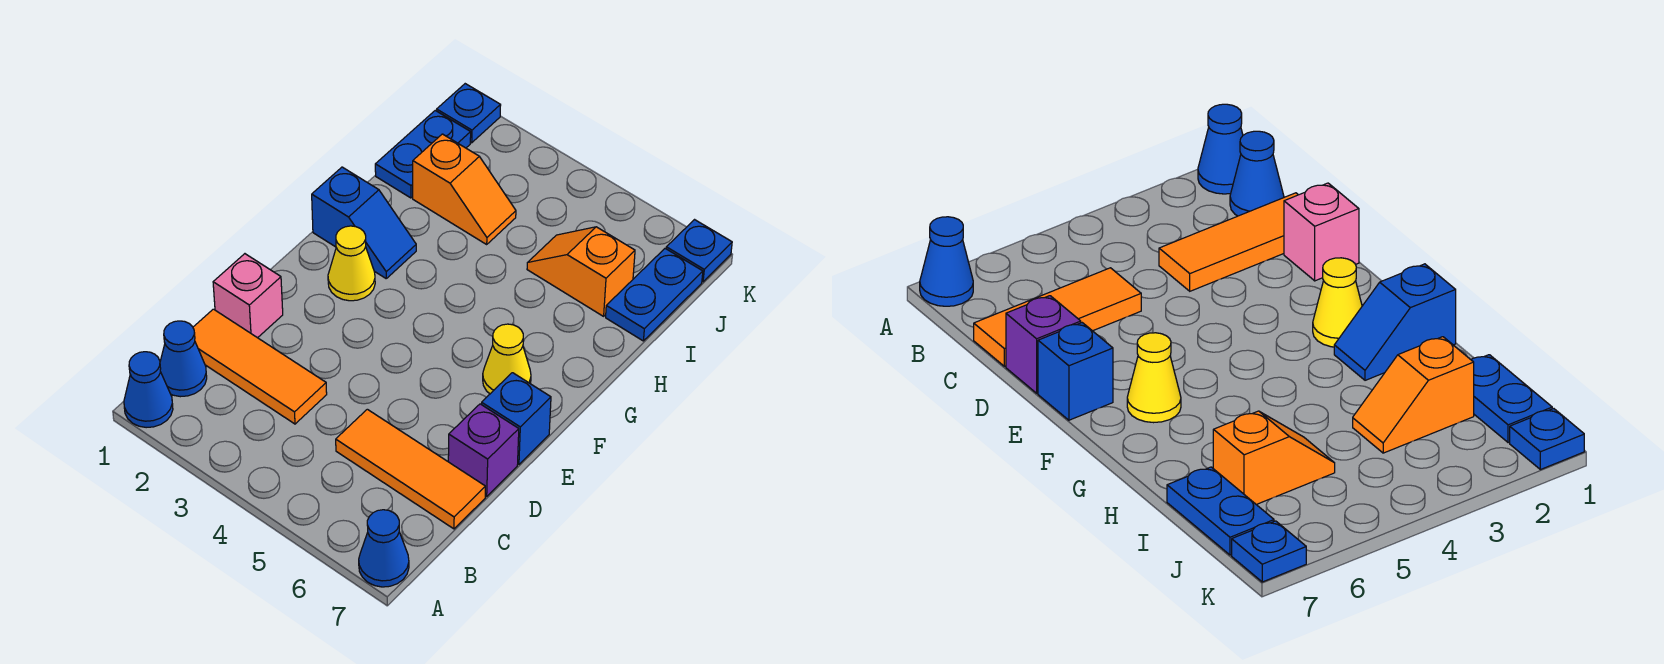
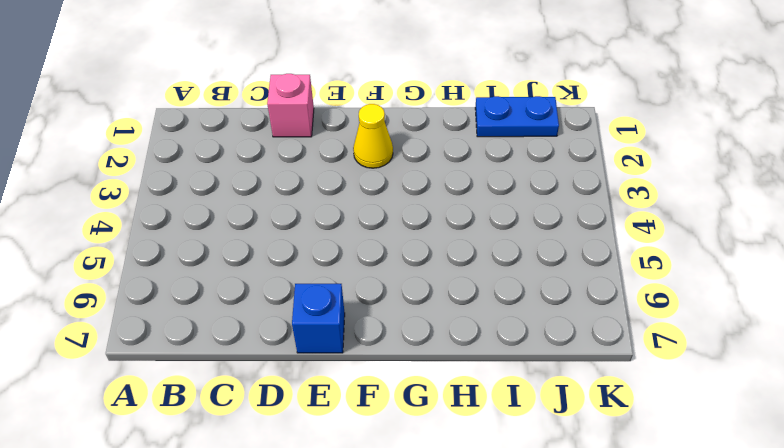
none -> blue cone A1 level 1
none -> blue cone A7 level 1
none -> blue cone B1 level 1

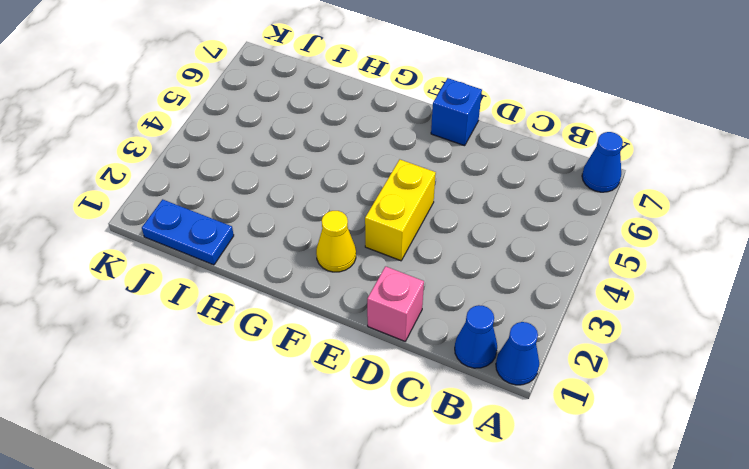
yellow brick E3:E4 level 1 -> none
none -> orange tile C1:C3 level 1
none -> orange tile C5:C7 level 1
none -> purple brick D7 level 1

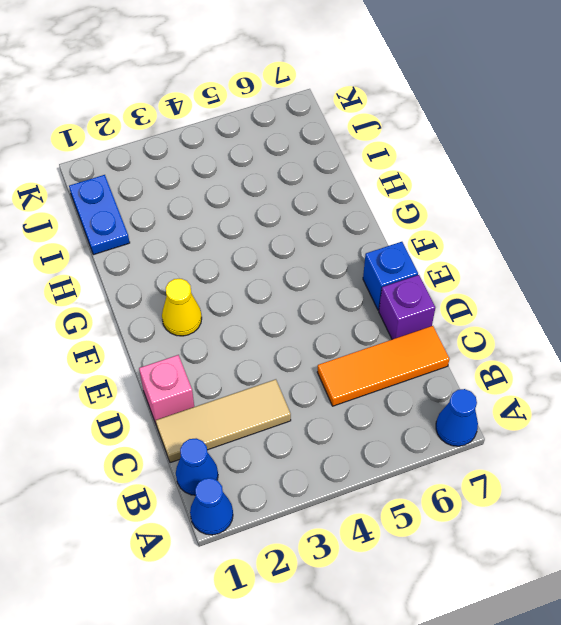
tan tile C1:C3 level 1 -> orange tile C1:C3 level 1
none -> yellow cone F6 level 1
none -> blue slope G1:G2 level 1 top 1
none -> orange slope I2:I3 level 1 top 2

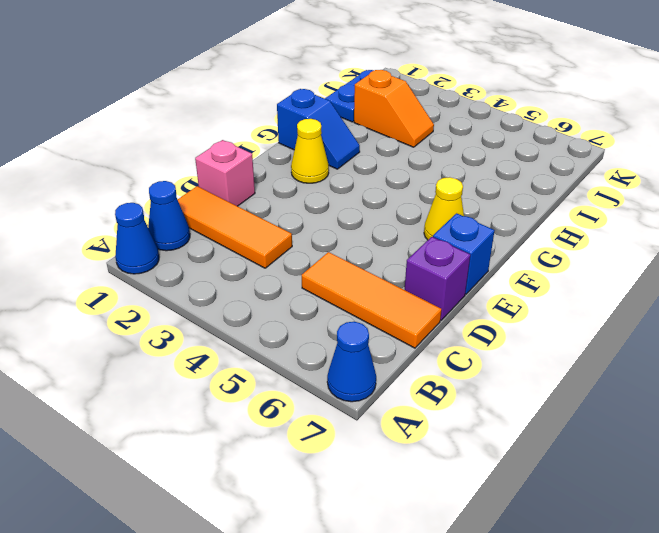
none -> orange slope I5:I6 level 1 top 6
none -> blue plate I7:J7 level 1
none -> blue plate K1 level 1

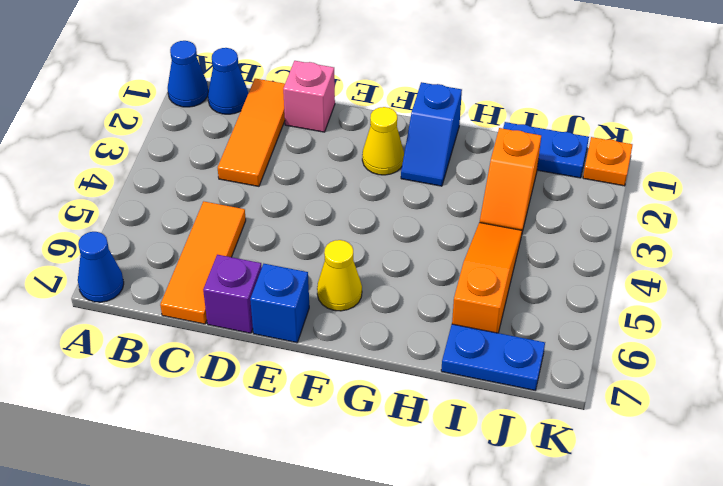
orange slope I4:I6 level 1 top 6 -> orange slope I5:I6 level 1 top 6
orange plate K1 level 1 -> blue plate K1 level 1
none -> blue plate K7 level 1

